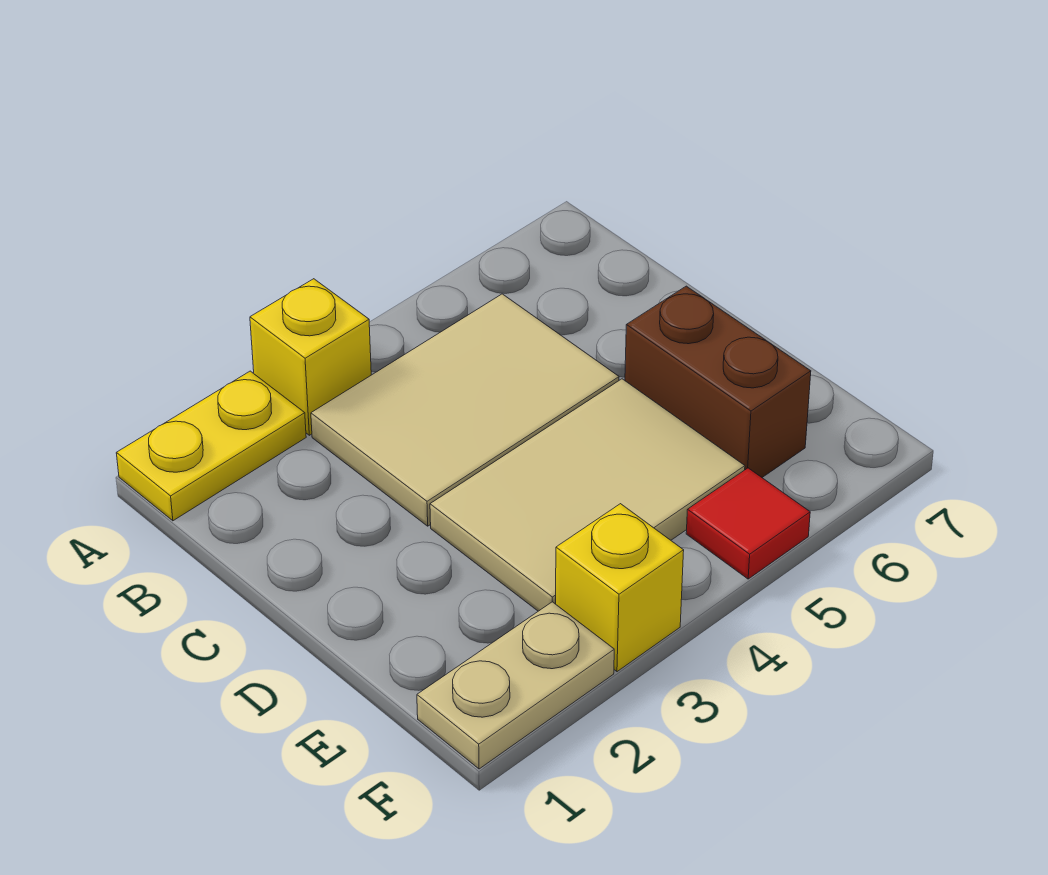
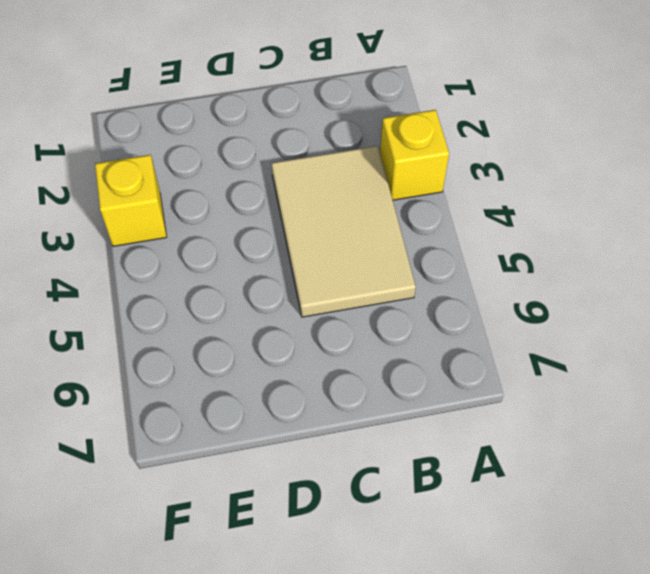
none -> yellow plate A1:A2 level 1
none -> tan tile D3:E5 level 1

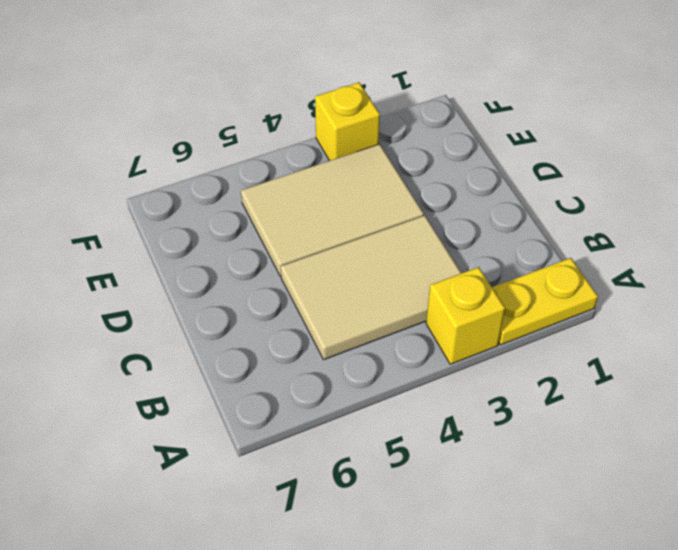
none -> brown brick D6:E6 level 1
none -> tan plate F1:F2 level 1

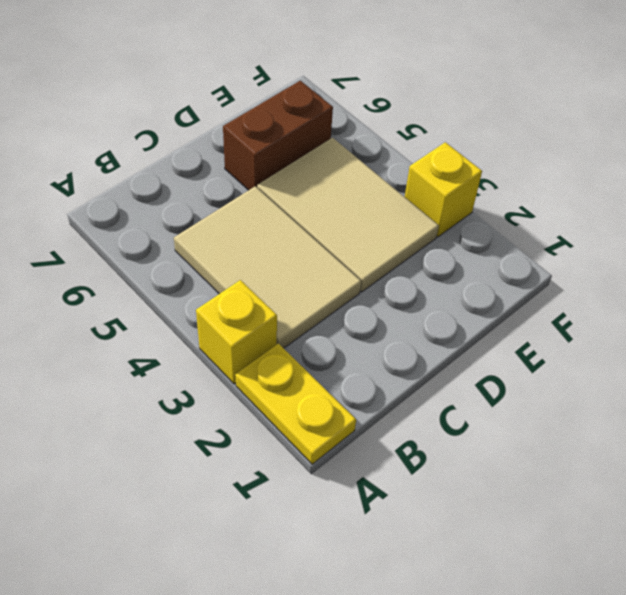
none -> tan plate F1:F2 level 1
none -> red tile F5 level 1

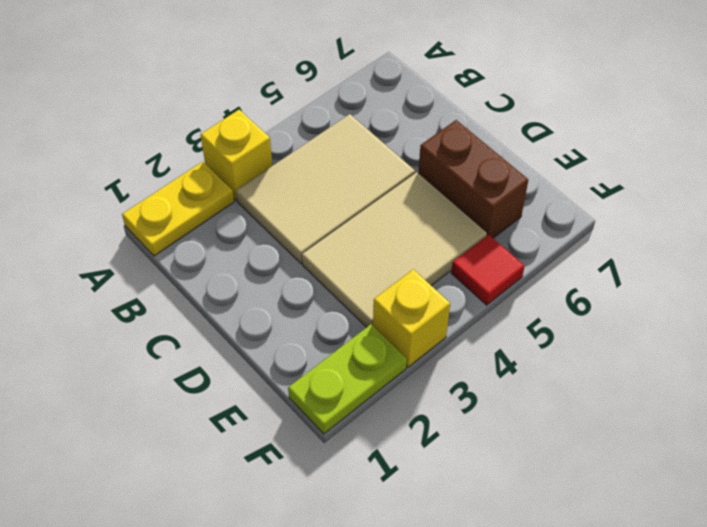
lime plate F1:F2 level 1 -> tan plate F1:F2 level 1

